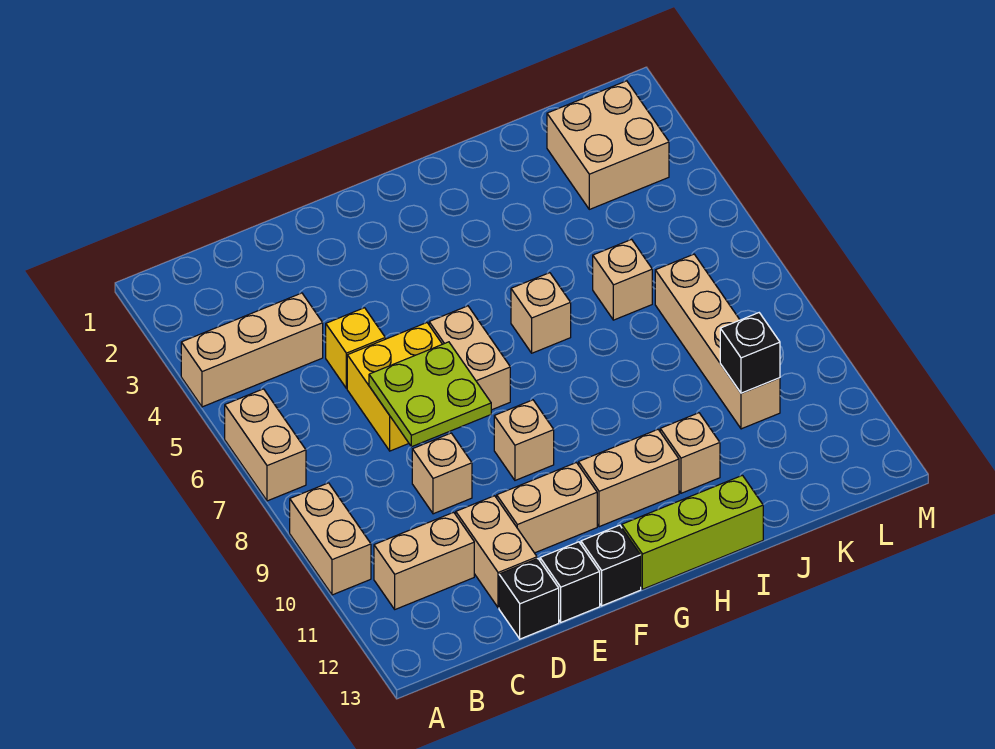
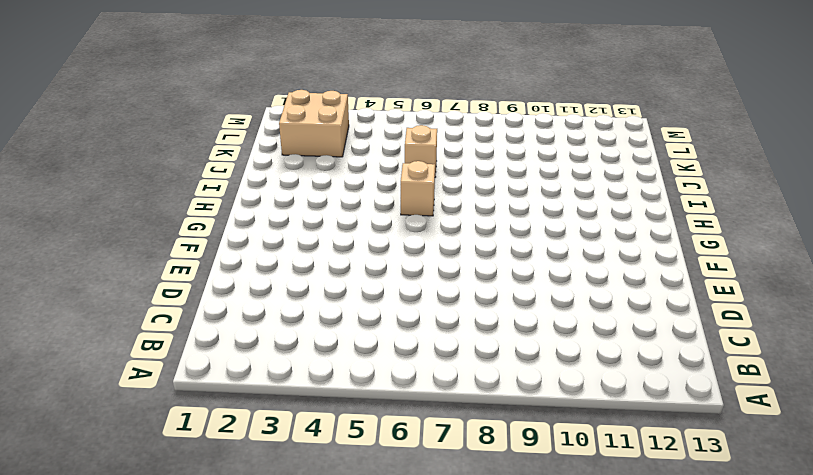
none -> tan brick A4:C4 level 1
none -> tan brick A6:A7 level 1
none -> tan brick A9:A10 level 1

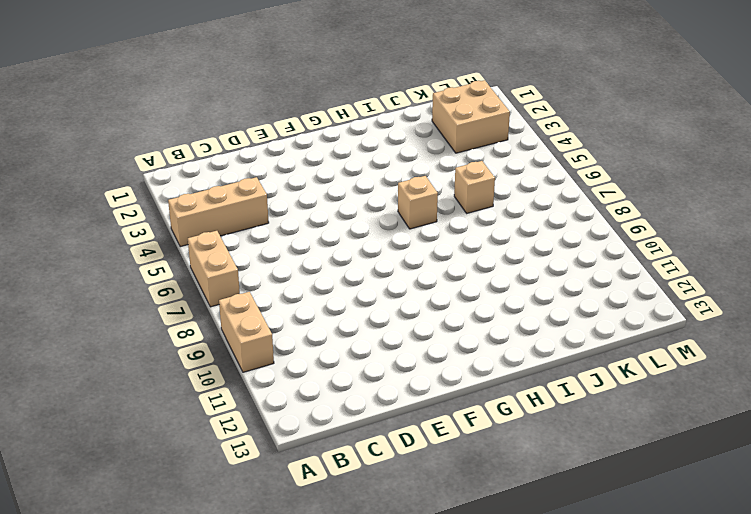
none -> tan brick B11:C11 level 1
none -> yellow brick D5 level 1
none -> yellow brick D6:E7 level 1

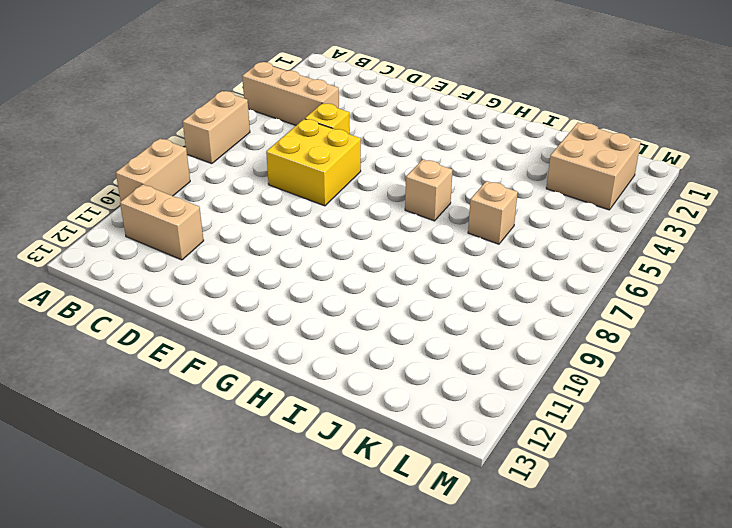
none -> tan brick D9 level 1
none -> tan brick D11:D12 level 1
none -> black brick D13 level 1

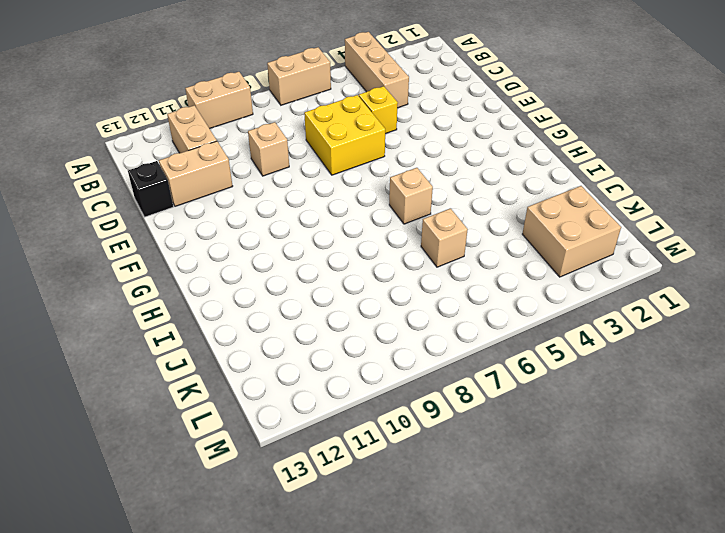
none -> tan brick E11:F11 level 1
none -> black brick E13 level 1
none -> tan brick F6:F7 level 1

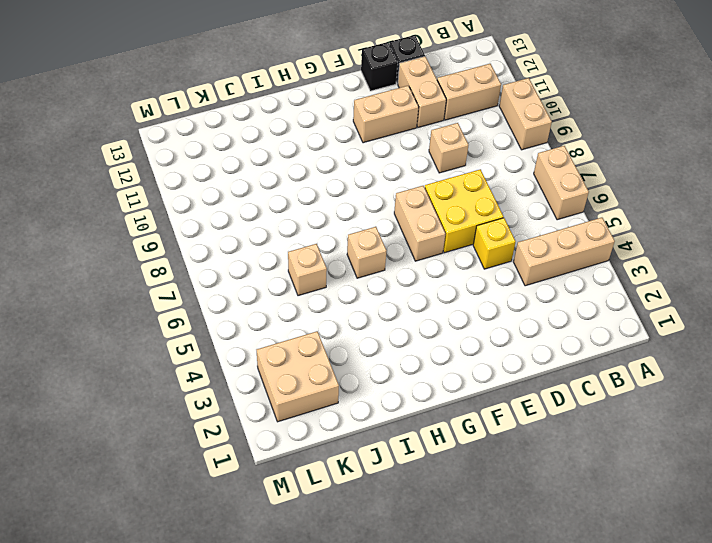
none -> tan brick F9 level 1
none -> black brick F13 level 1
none -> tan brick G11:H11 level 1

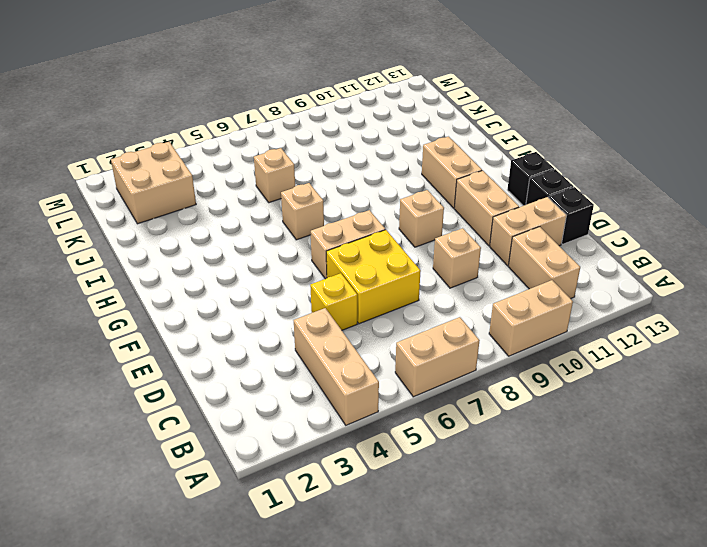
none -> lime brick G13:I13 level 1
none -> tan brick I11 level 1
none -> tan brick K7:K10 level 1

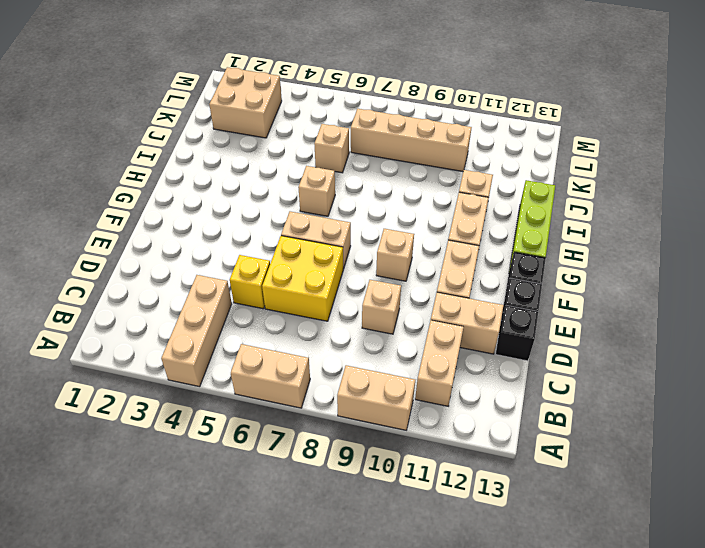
none -> lime plate D7:E8 level 2
none -> black brick K10 level 2

